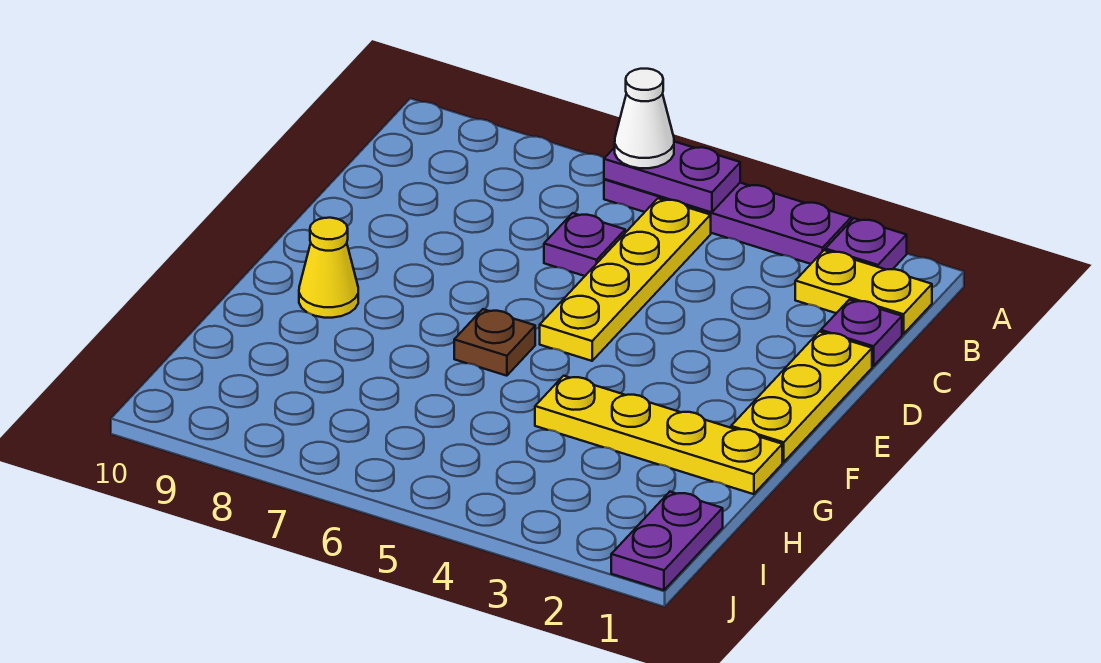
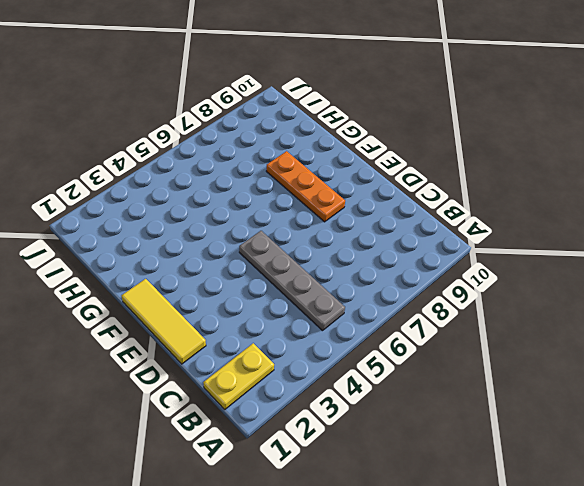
grey plate B5:E5 level 1 -> yellow plate B5:E5 level 1
yellow tile D1:F1 level 1 -> yellow plate D1:F1 level 1
orange plate E8:G8 level 1 -> none
none -> purple plate A2 level 1
none -> purple plate A3:A6 level 1
none -> purple plate C1 level 1

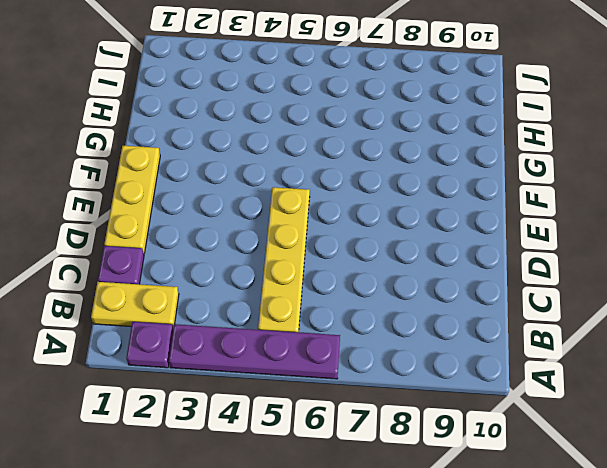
none -> purple plate C6 level 1
none -> brown plate F6 level 1
none -> yellow cone F9 level 1

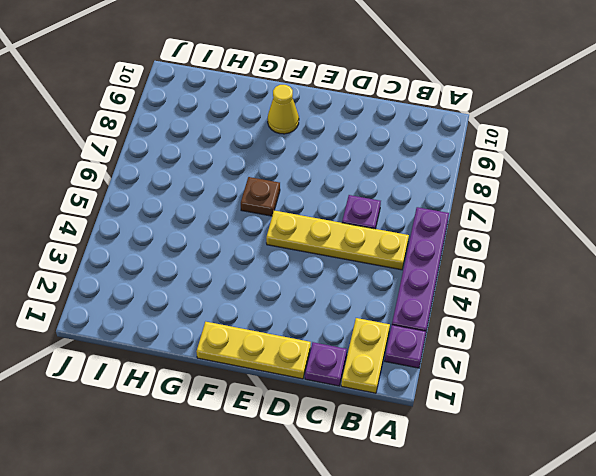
none -> yellow plate G1:G4 level 1
none -> purple plate I1:J1 level 1
none -> purple plate A5:A6 level 2

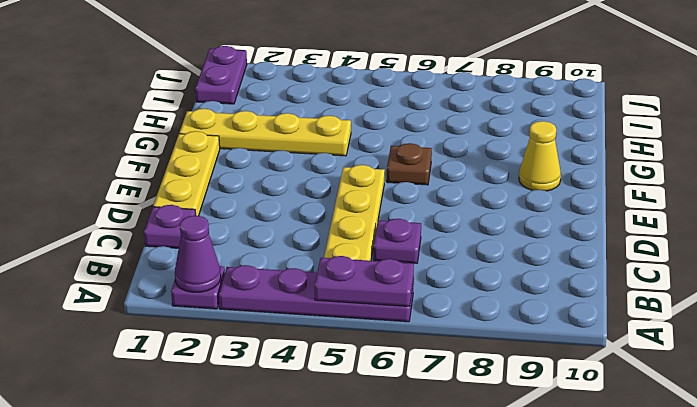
purple cone A2 level 2 -> none
none -> yellow plate B1:B2 level 1
none -> white cone A6 level 3

